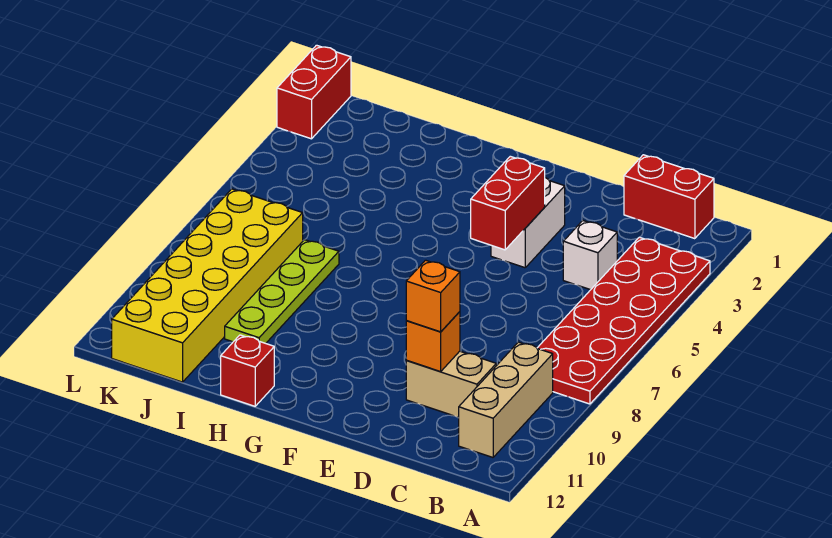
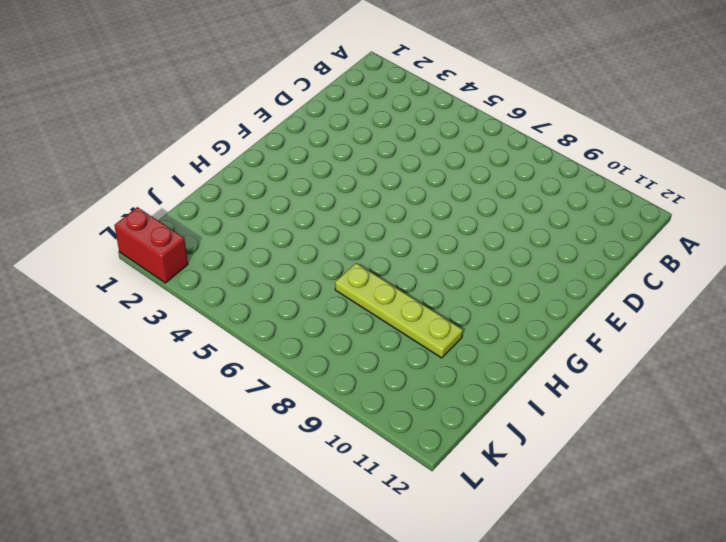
none -> red plate A3:B8 level 1
none -> red brick B1:C1 level 1
none -> tan brick B9:B11 level 1

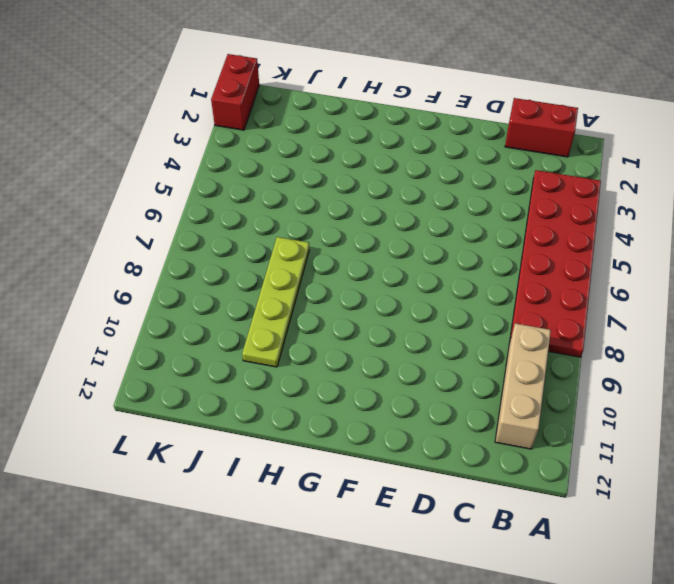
none -> white brick C4 level 1
none -> tan brick C10:D10 level 1
none -> white brick E3:E4 level 1

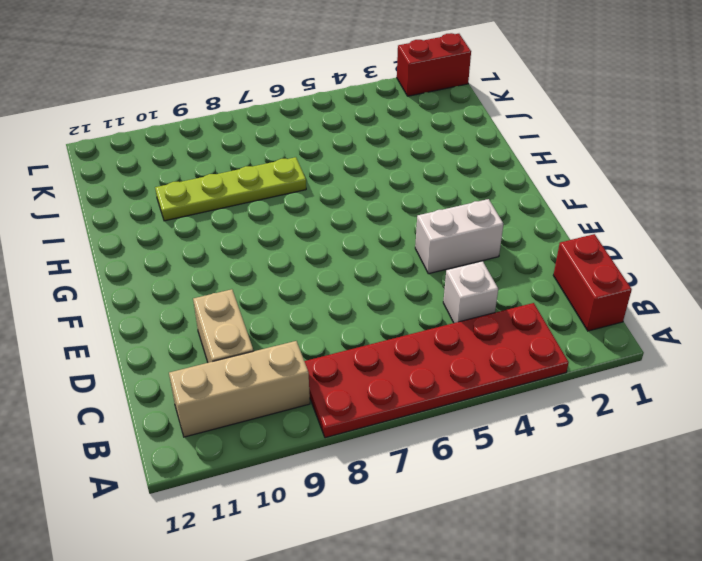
none -> red brick H12 level 1
none -> yellow brick J7:K12 level 1
none -> orange brick D10 level 2

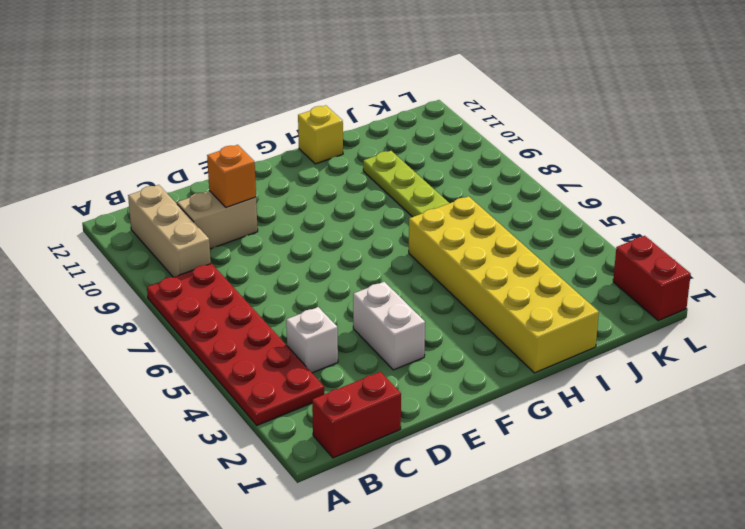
yellow brick H1:I6 level 1 -> yellow brick J7:K12 level 1
yellow brick H12 level 1 -> red brick H12 level 1
none -> red brick E4:E5 level 2
none -> orange brick D10 level 3

